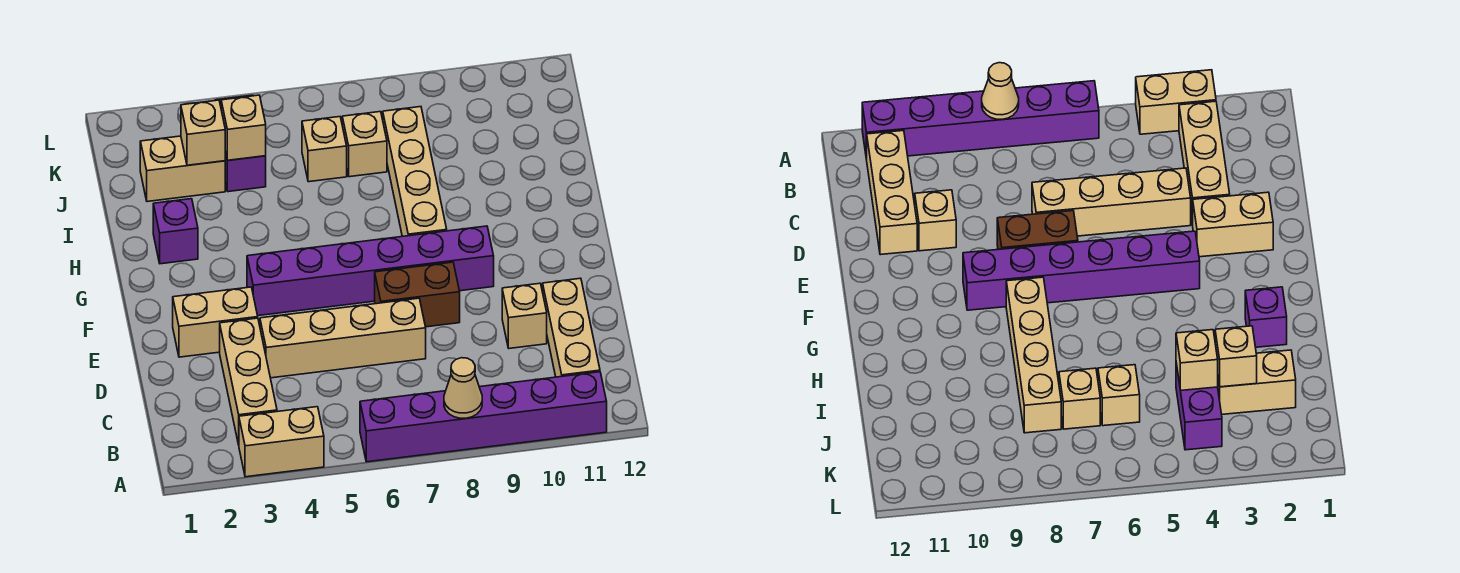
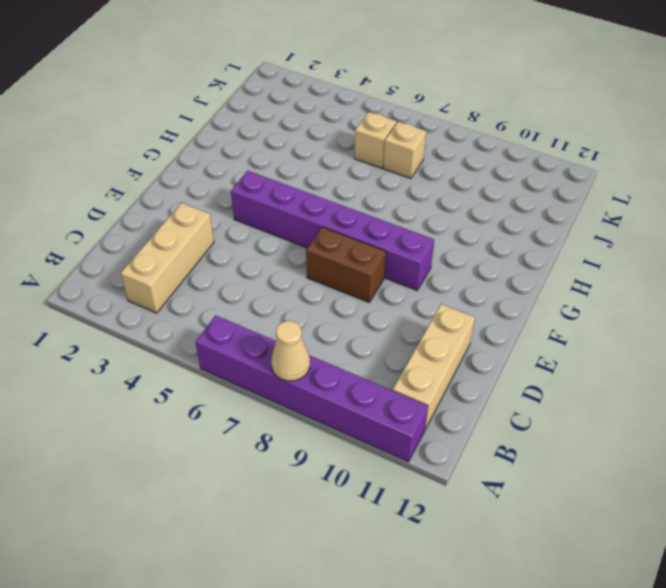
none -> tan brick A3:A4 level 1
none -> tan brick D4:D7 level 1
none -> tan brick D10 level 1

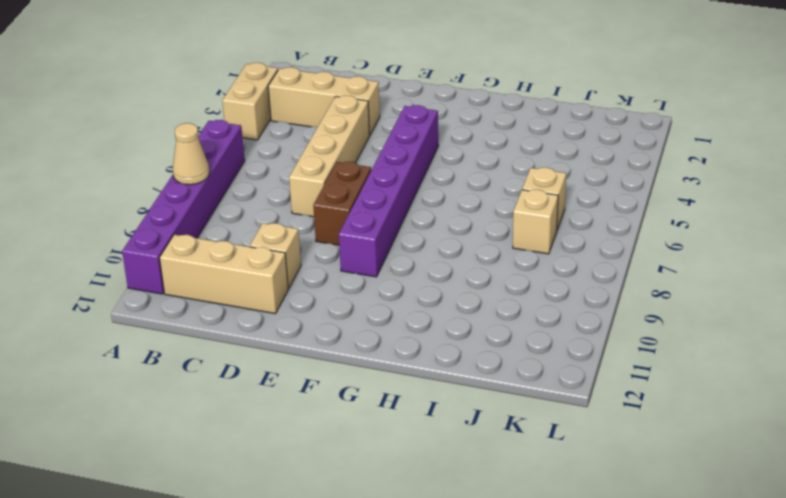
none -> tan brick E2:E3 level 1
none -> tan brick G8:J8 level 1
none -> purple brick H2 level 1

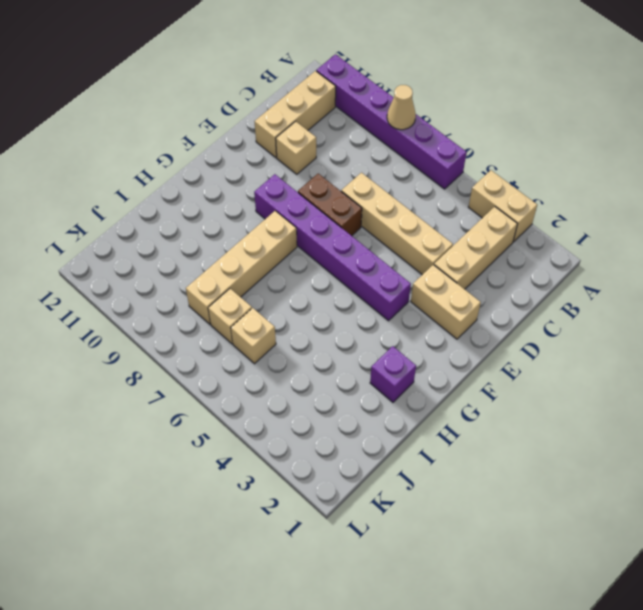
none -> tan brick J2:J3 level 1
none -> purple brick J4:K4 level 1
none -> tan brick J3 level 2

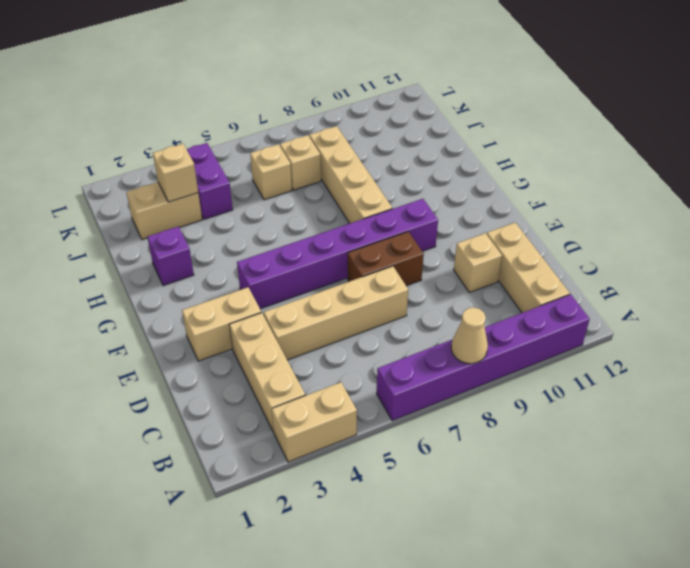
none -> tan brick J4 level 2

